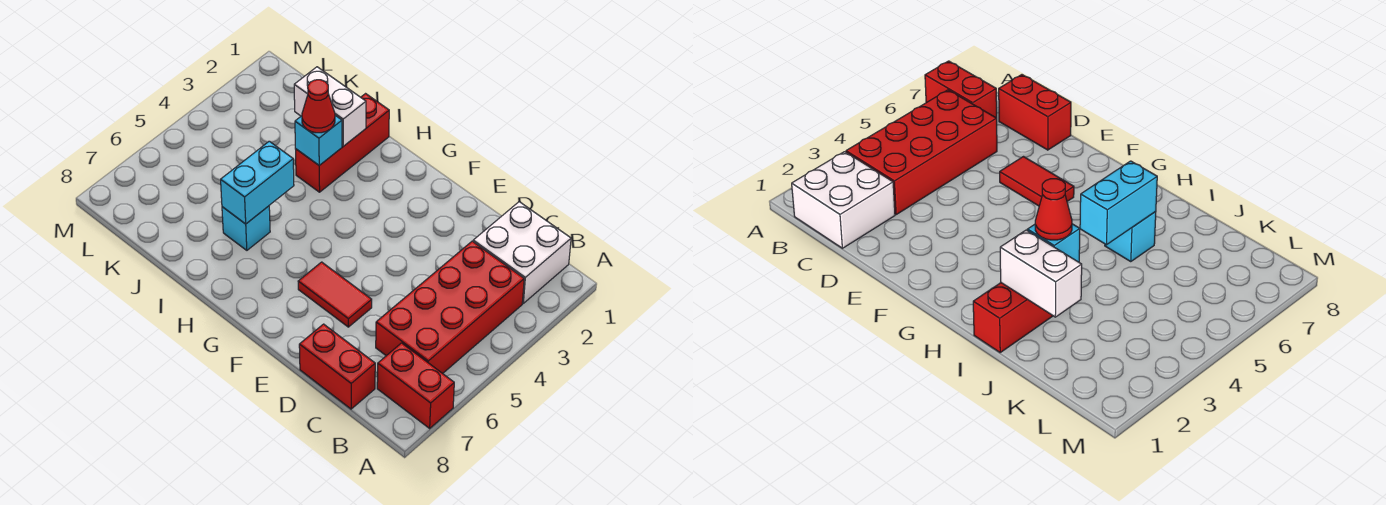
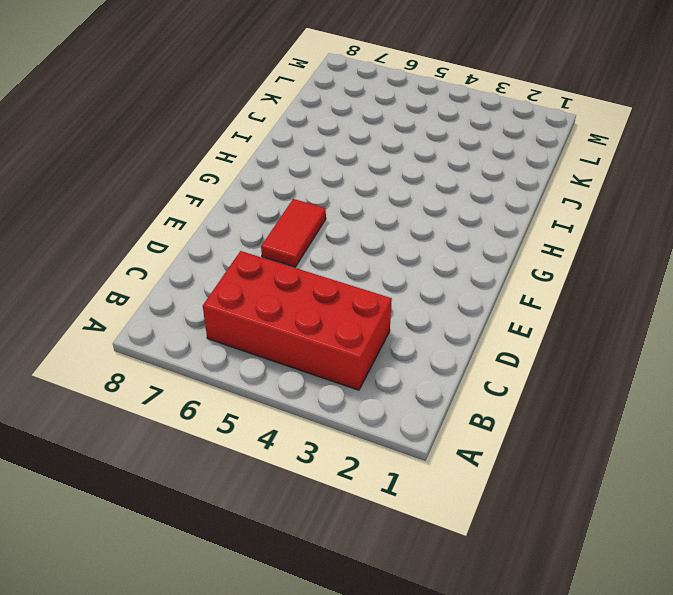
none -> red brick A7:B7 level 1
none -> white brick B1:C2 level 1

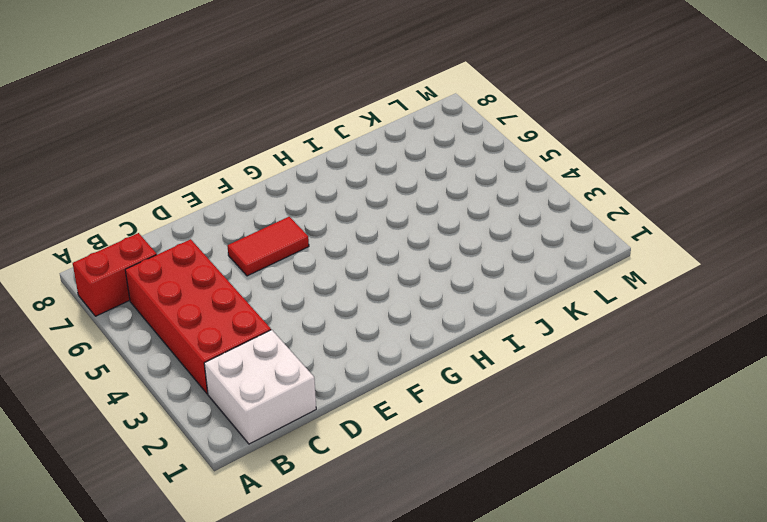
none -> red brick C8:D8 level 1
none -> red brick I1:I3 level 1

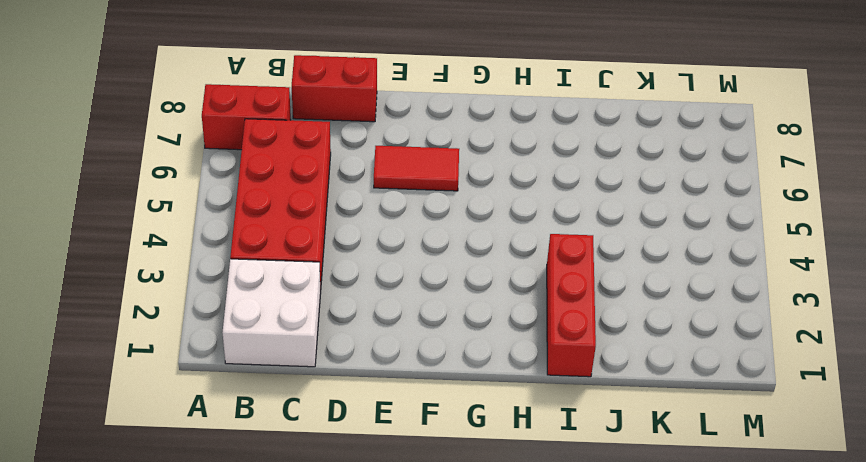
none -> cyan brick I6 level 1
none -> white brick I2:J2 level 2

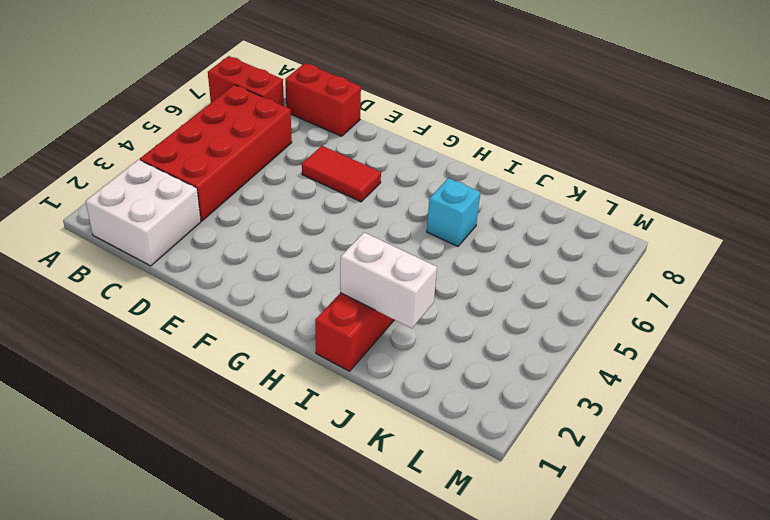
none -> cyan brick I3 level 2
none -> cyan brick I5:I6 level 2

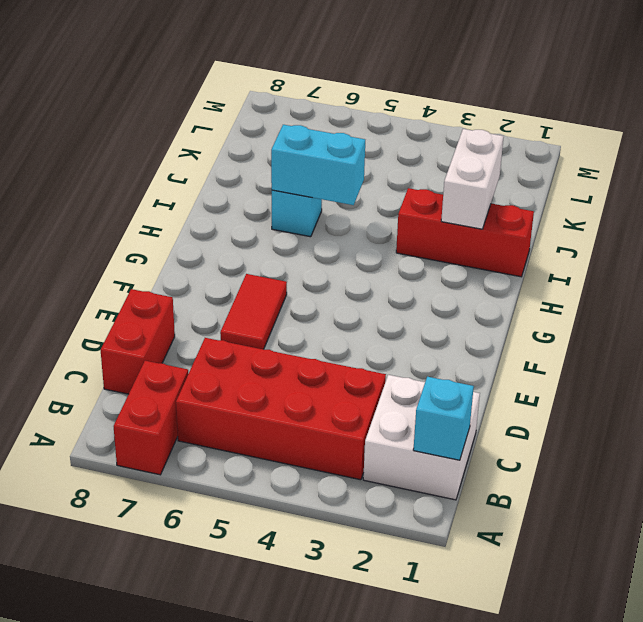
cyan brick B1 level 2 -> cyan brick I3 level 2
none -> red cone I3 level 3

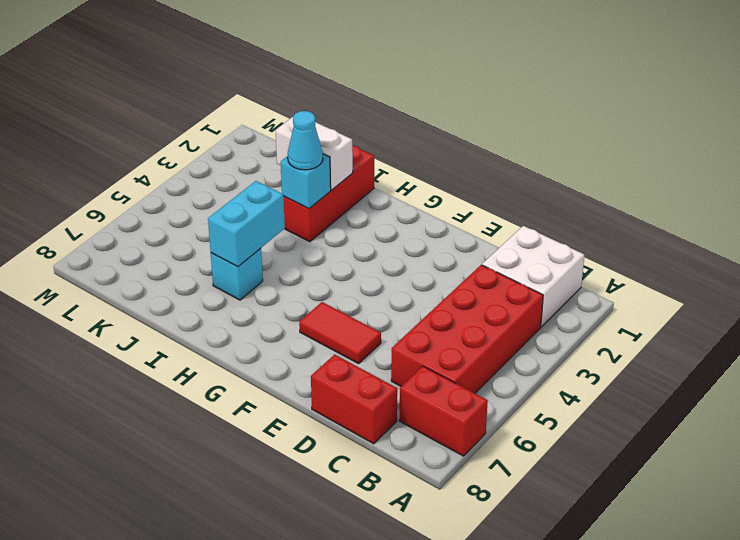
cyan cone I3 level 3 -> red cone I3 level 3

